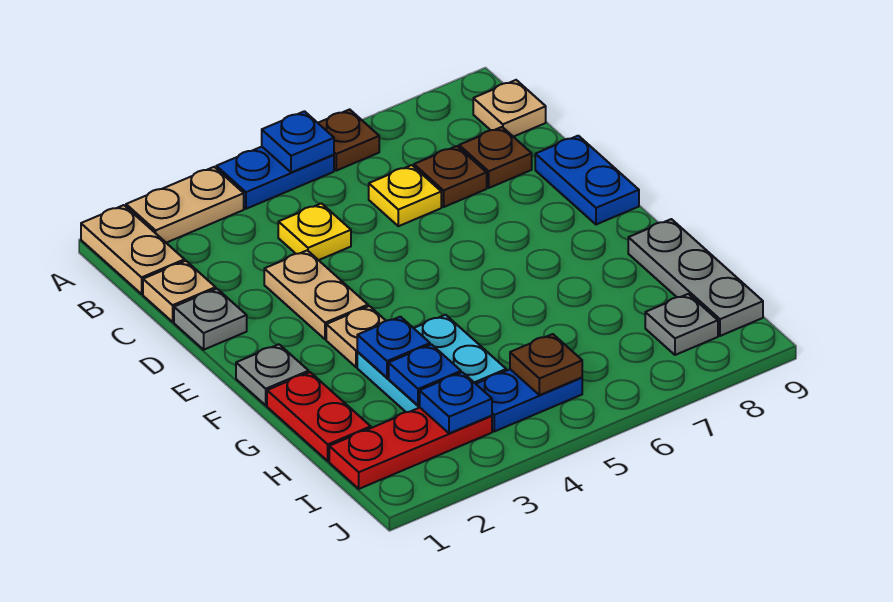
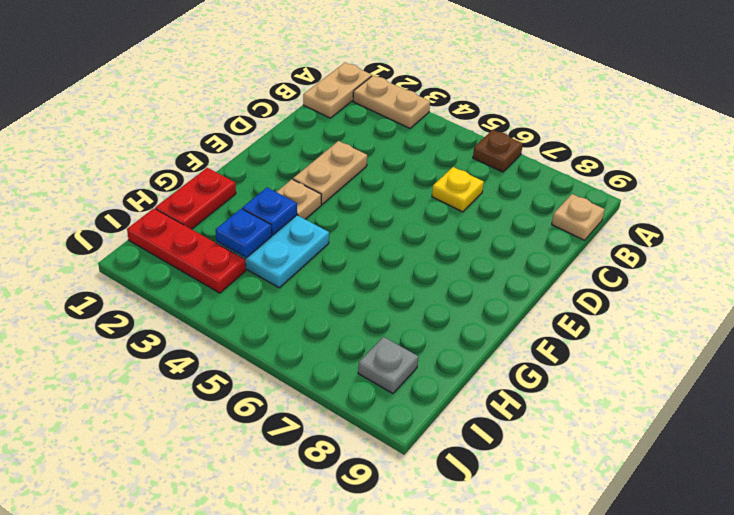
none -> blue plate A4:A5 level 1
none -> tan plate C1 level 1
none -> yellow plate C4 level 1

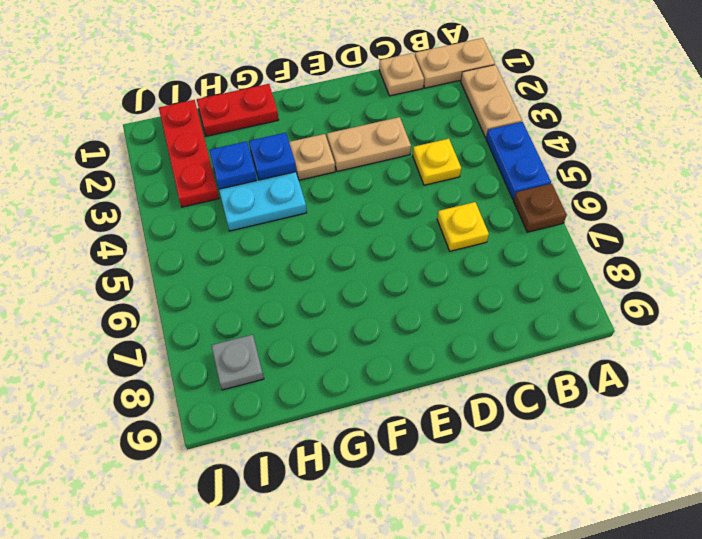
none -> tan plate B9 level 1
none -> brown plate C7 level 1
none -> brown plate C8 level 1

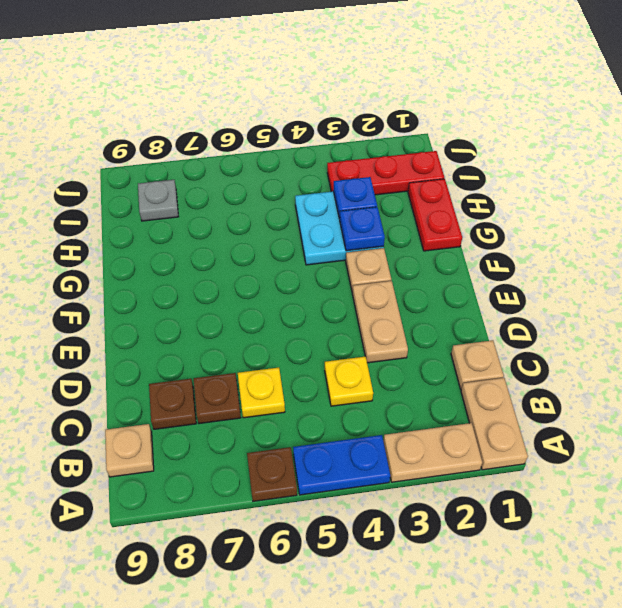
none -> grey plate D1 level 1
none -> blue plate D9:E9 level 1
none -> grey plate F1 level 1

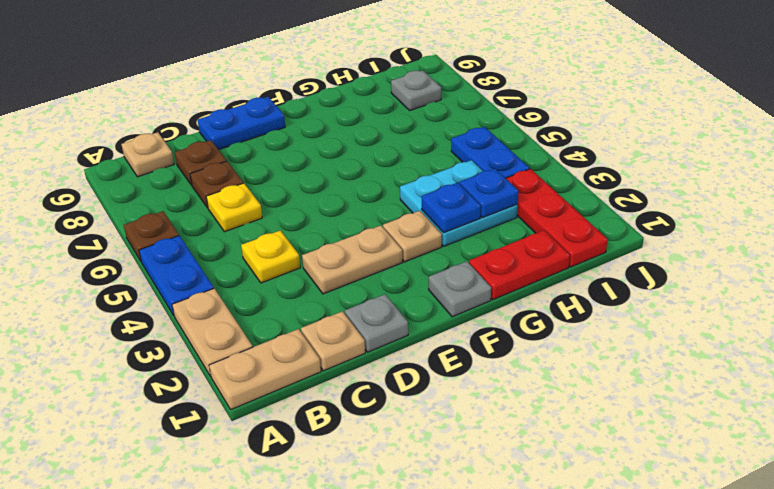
none -> grey plate G9:I9 level 1
none -> blue plate A5 level 2
none -> blue plate I3 level 2

